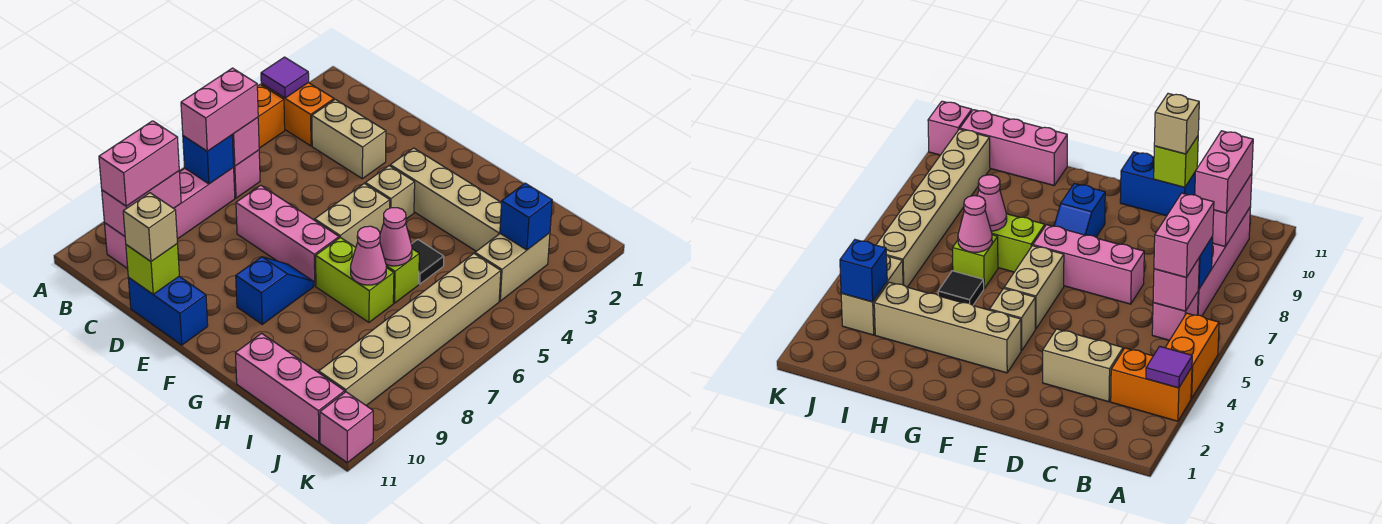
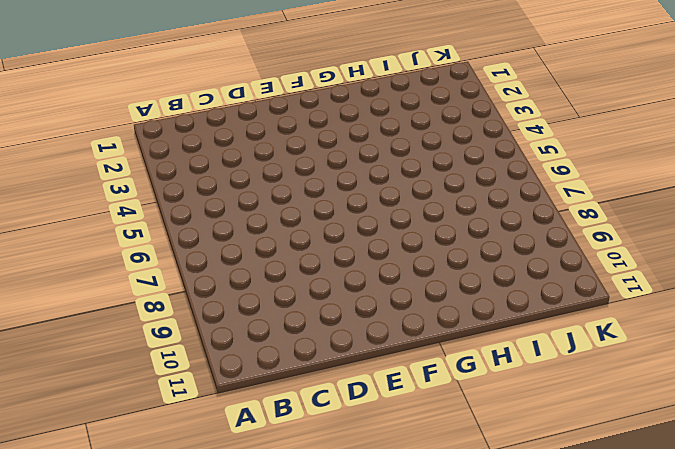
none -> orange brick A3:B3 level 1
none -> orange brick A4:A5 level 1
none -> pink brick B6 level 1

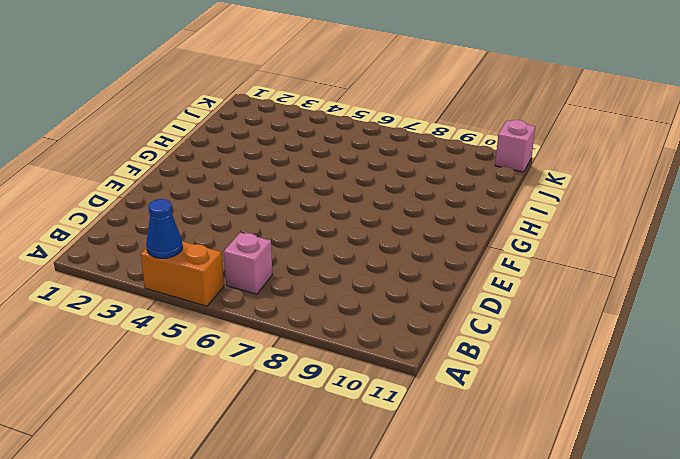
blue cone A4 level 2 -> none
none -> orange brick A3:B3 level 1
none -> pink brick B7:B10 level 1
none -> tan brick C3:D3 level 1

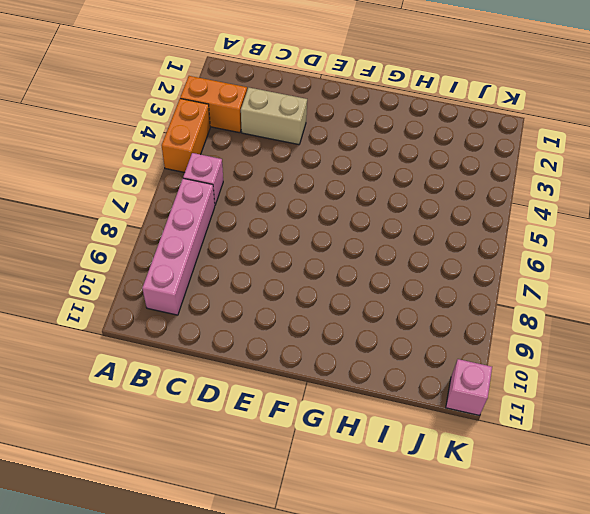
none -> pink brick D7:F7 level 1
none -> blue brick D11:E11 level 1
none -> tan brick F3:I3 level 1

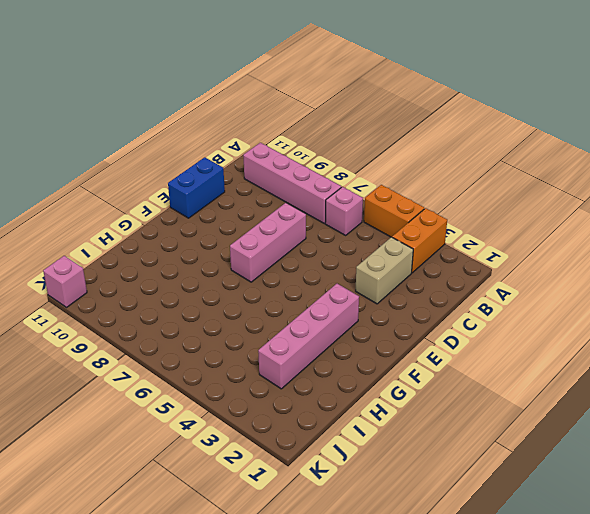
pink brick F3:I3 level 1 -> tan brick F3:I3 level 1
none -> tan brick F4 level 1
none -> tan brick F5:F6 level 1
none -> blue slope F8:F9 level 1 top 9

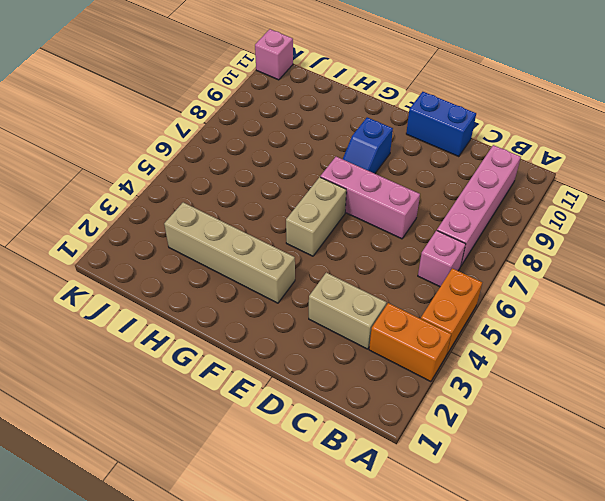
none -> tan brick F4 level 1
none -> lime brick G7:H7 level 1
none -> black tile H5 level 1

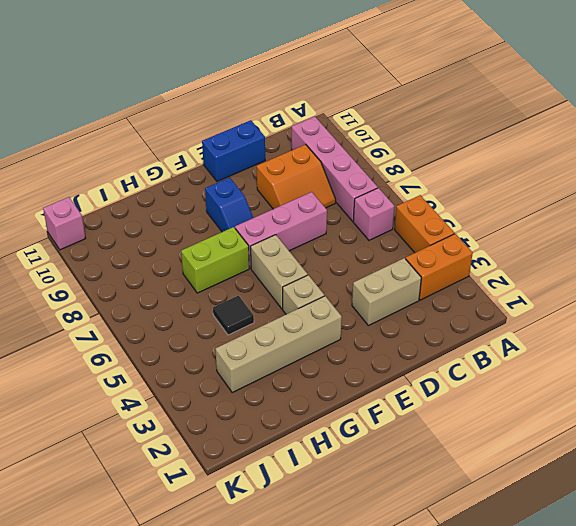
orange slope C8:D9 level 1 top 9 -> none
none -> lime brick H6 level 1
none -> pink brick H11:J11 level 1
none -> tan brick J3:J4 level 1

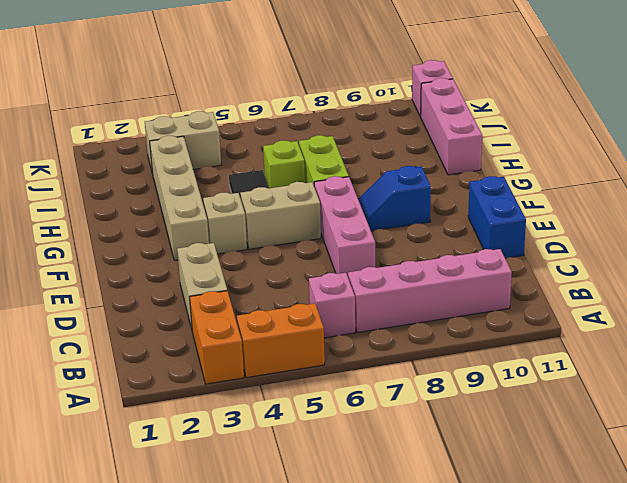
none -> tan brick J5:J10 level 1
none -> purple tile A3 level 2
none -> pink brick B6 level 2

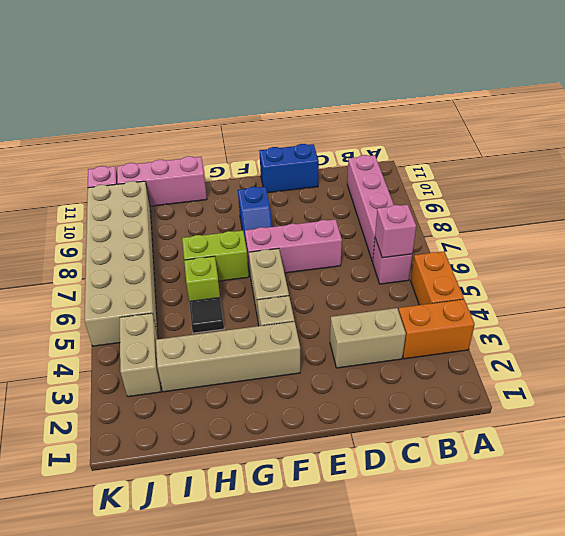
tan brick J5:K10 level 1 -> tan brick J5:J10 level 1
none -> purple tile A3 level 2
none -> blue brick B7 level 2
none -> pink brick B9:B10 level 2

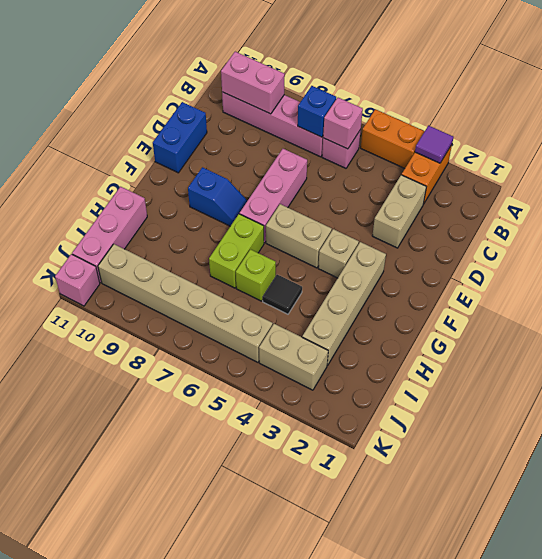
none -> lime brick D11 level 2
none -> pink cone H6 level 2
none -> pink cone H7 level 2

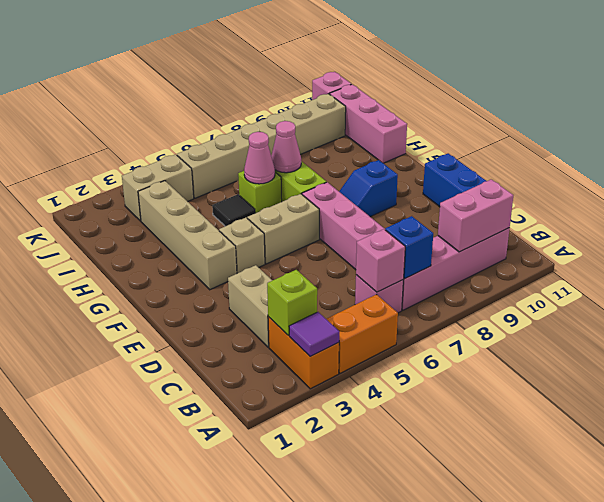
lime brick B3 level 2 -> lime brick D11 level 2
none -> blue brick J3 level 2
none -> pink brick B6:B7 level 3
none -> pink brick B9:B10 level 3

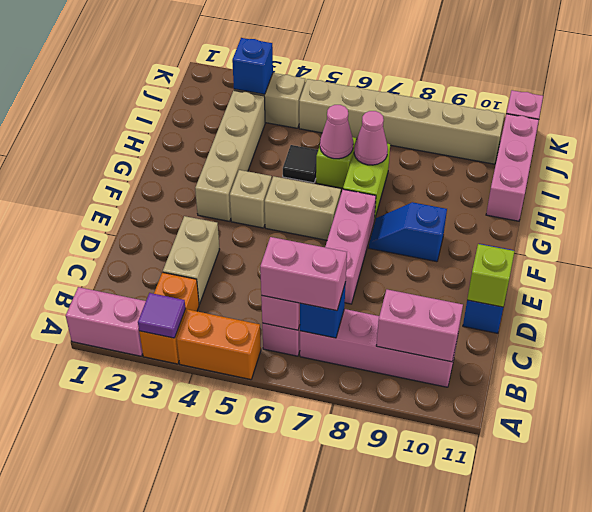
pink brick A1:A2 level 1 -> pink brick B9:B10 level 3
none -> tan brick D11 level 3

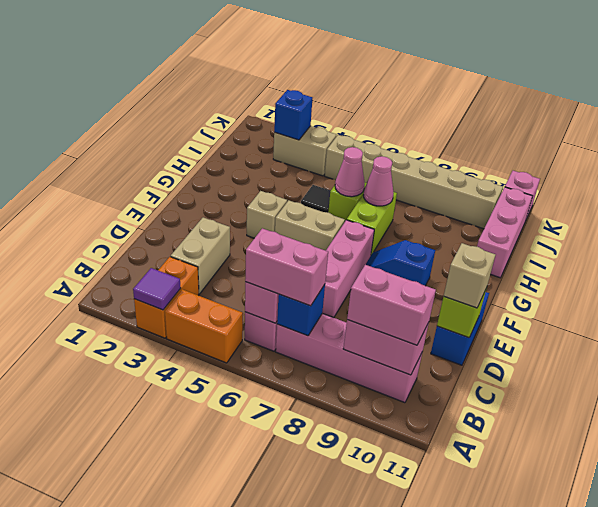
none -> tan brick F3:I3 level 1

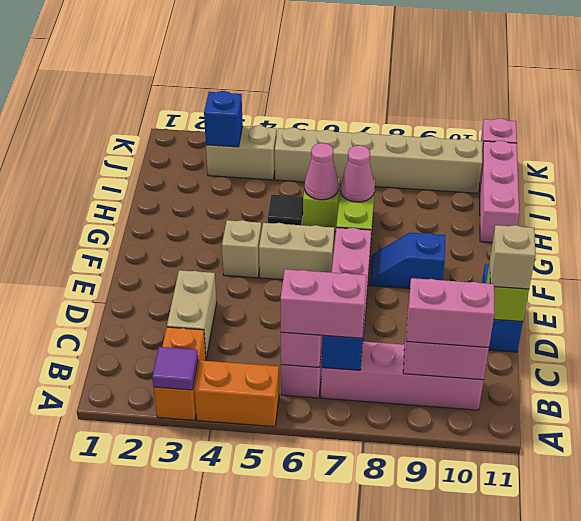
none -> tan brick F3:I3 level 1

